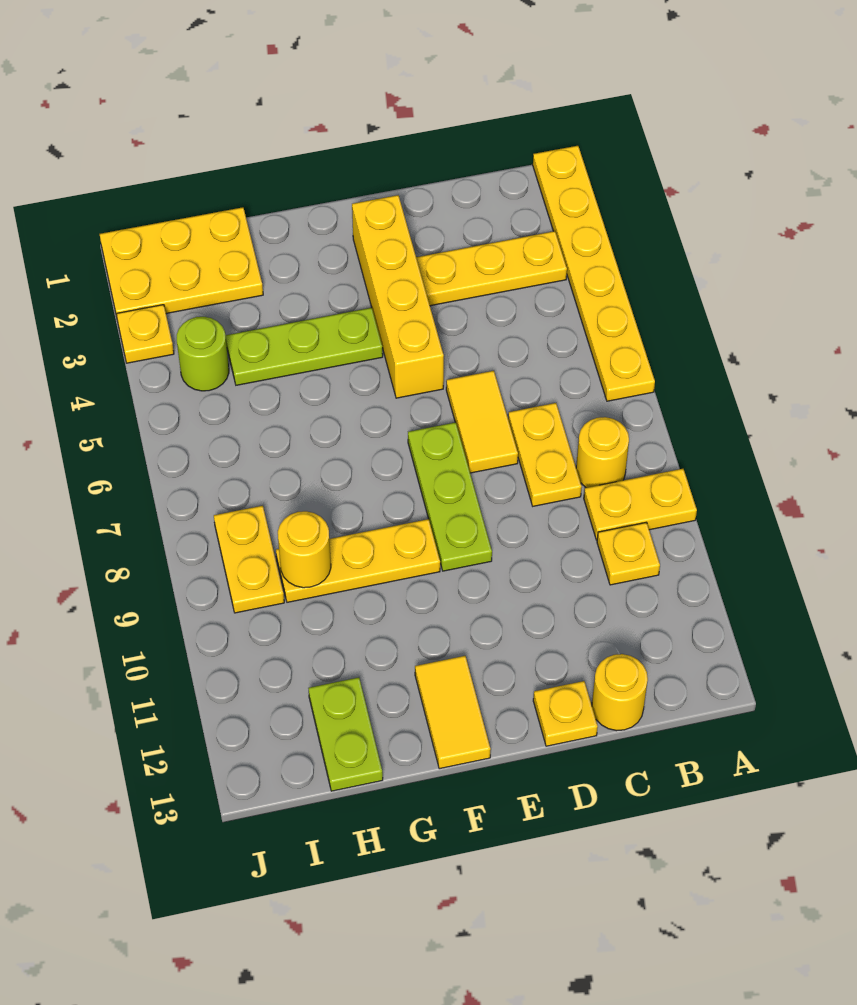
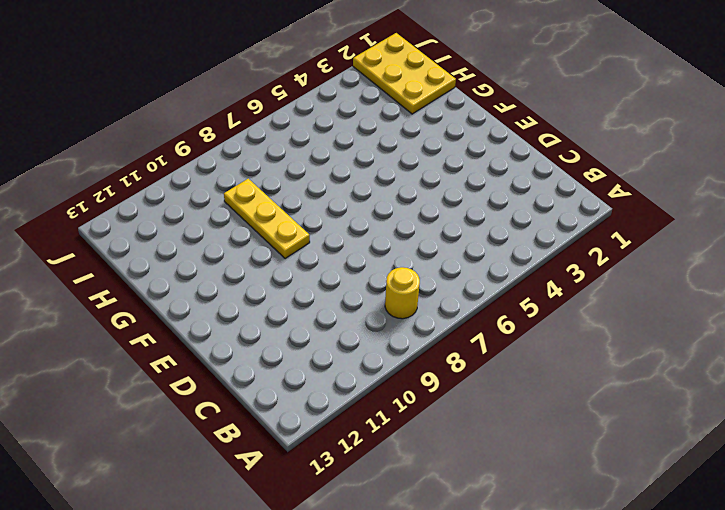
none -> yellow plate A1:A6 level 1
none -> yellow plate A9:B9 level 1
none -> yellow plate B3:D3 level 1

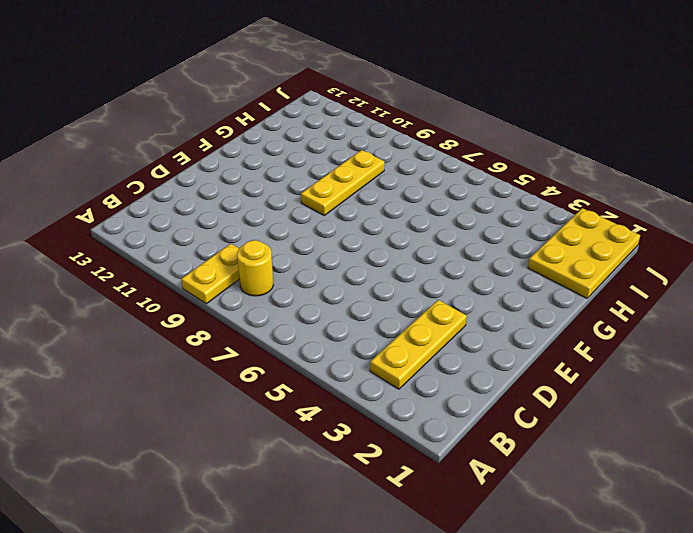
none -> yellow plate A1:A6 level 1
none -> yellow plate B10 level 1
none -> yellow plate C7:C8 level 1

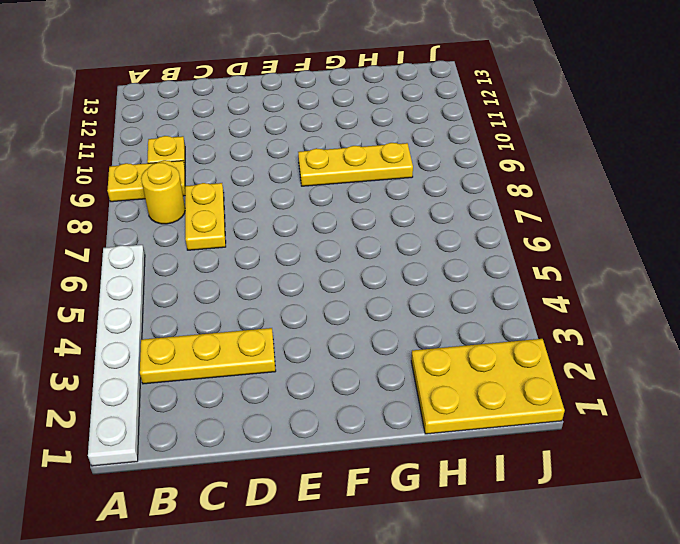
white plate A1:A6 level 1 -> yellow plate A1:A6 level 1
none -> yellow round brick C13 level 1
none -> yellow tile D6:D7 level 1
none -> yellow plate D13 level 1

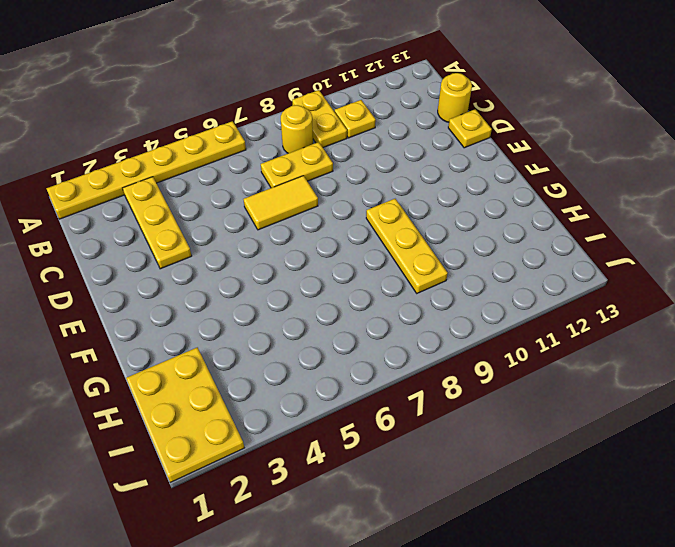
none -> yellow brick E2:E5 level 1
none -> lime plate E7:E9 level 1
none -> lime plate F4:H4 level 1

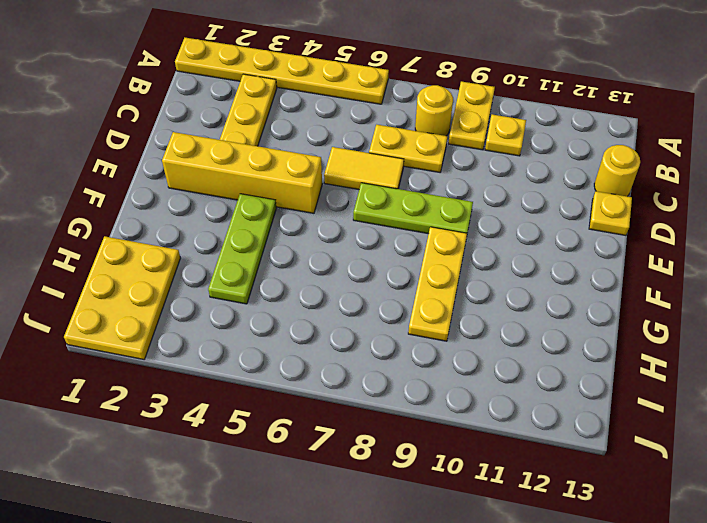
none -> yellow tile F12:F13 level 1
none -> lime plate H12:H13 level 1
none -> lime round brick I4 level 1

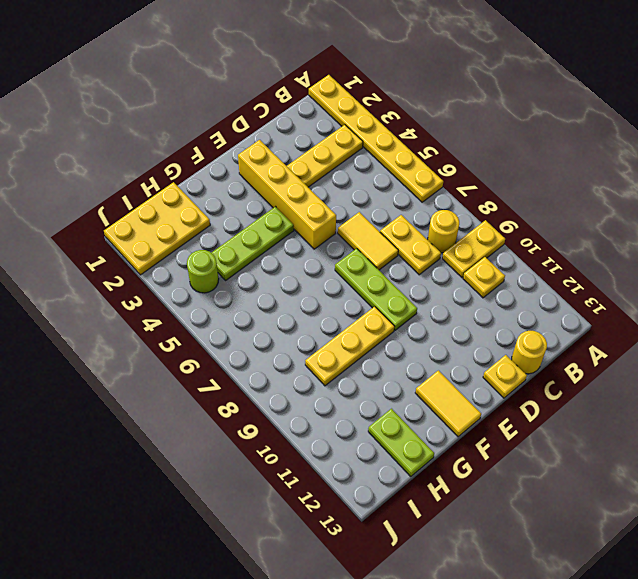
none -> yellow plate I8:I9 level 1
none -> yellow plate J3 level 1
none -> yellow round brick H9 level 2

